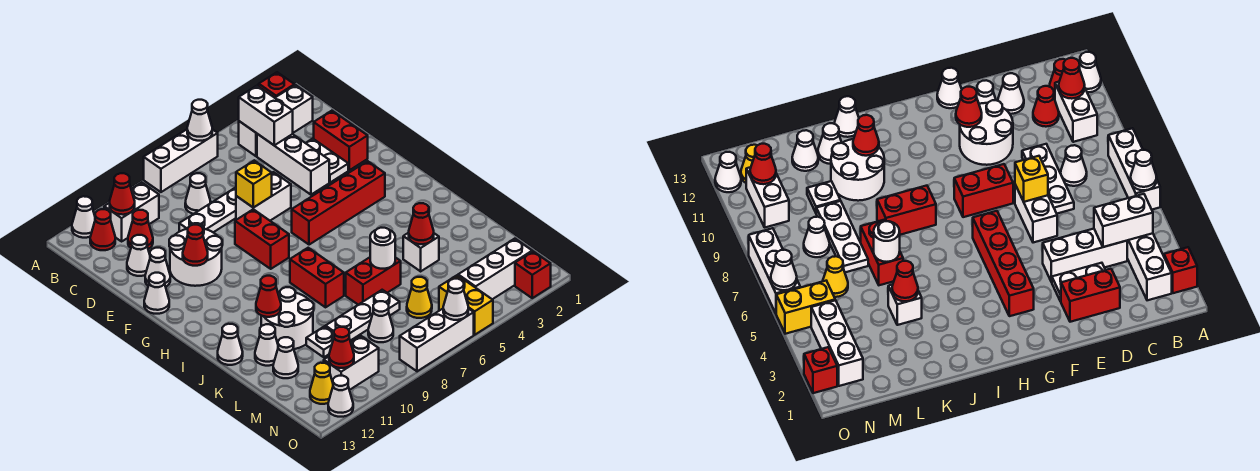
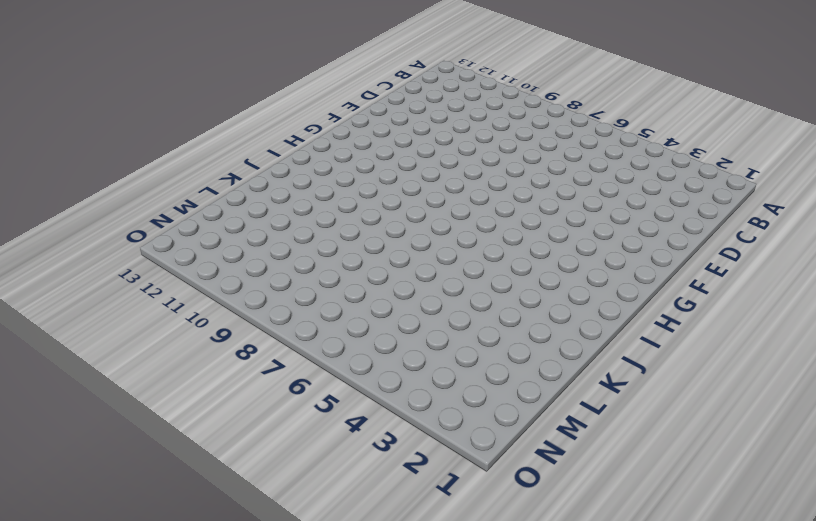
none -> red brick A2 level 1
none -> white brick A6:A8 level 1
none -> white cone A12 level 1
none -> white brick B2:B4 level 1

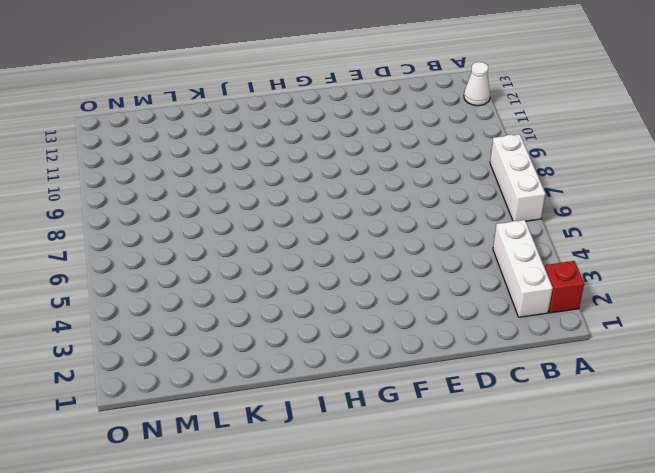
none -> white brick B10:B11 level 1
none -> red cone B12 level 1
none -> white brick C4:E4 level 1
none -> white cone C8 level 1

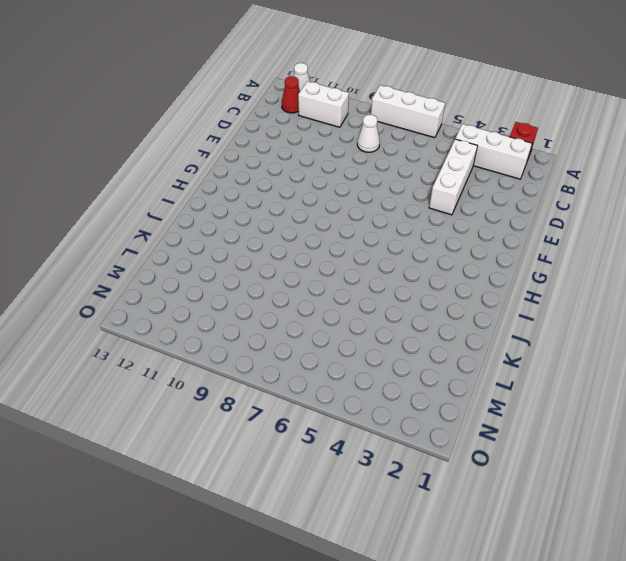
none -> red cone C11 level 1
none -> red brick D2:E2 level 1
none -> white plate D3:E3 level 1
none -> white plate D7:D9 level 1

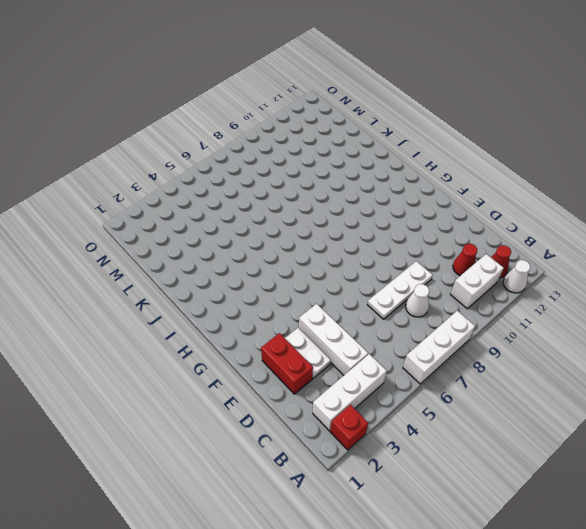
none -> white cone D12 level 1
none -> white brick E6:E7 level 1
none -> white round brick E10:F11 level 1
none -> white cone E12 level 1

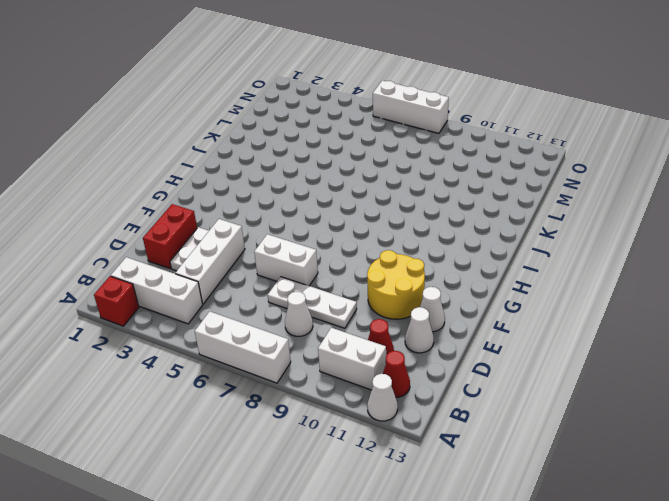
yellow round brick E10:F11 level 1 -> white round brick E10:F11 level 1
none -> red brick F8:G8 level 1
none -> white cone F13 level 1
none -> red brick G3:G6 level 1
none -> red brick I8:J8 level 1

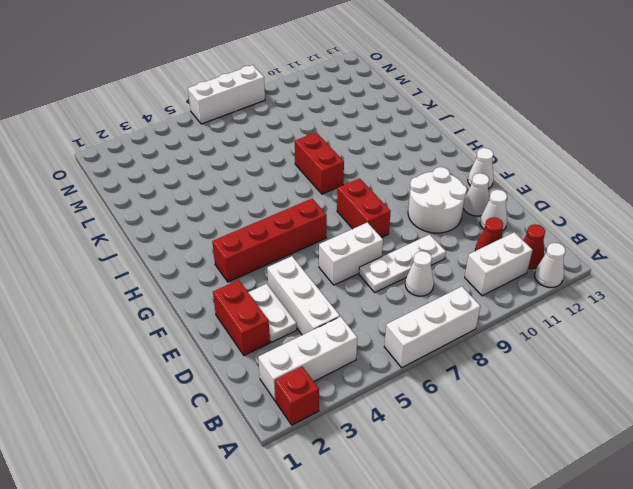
none -> white round brick J10:K11 level 1
none -> white cone J13 level 1
none -> white brick K4 level 1
none -> red brick K6:K7 level 1

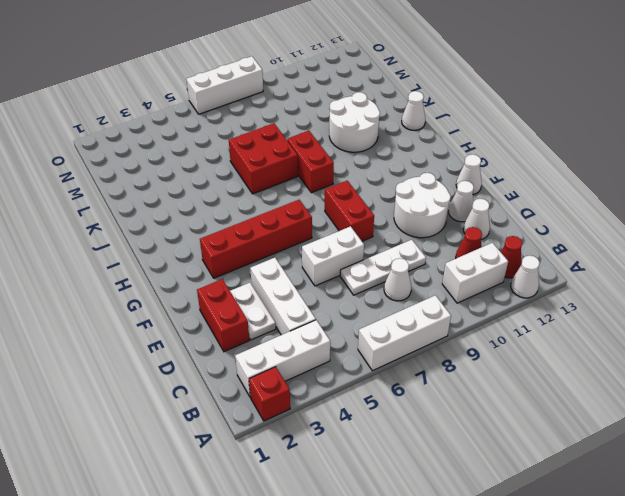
red brick J6:K7 level 1 -> red brick K6:K7 level 1
none -> white brick K4 level 1
none -> white cone K12 level 1
none -> white plate L7:L9 level 1
none -> white plate L10 level 1

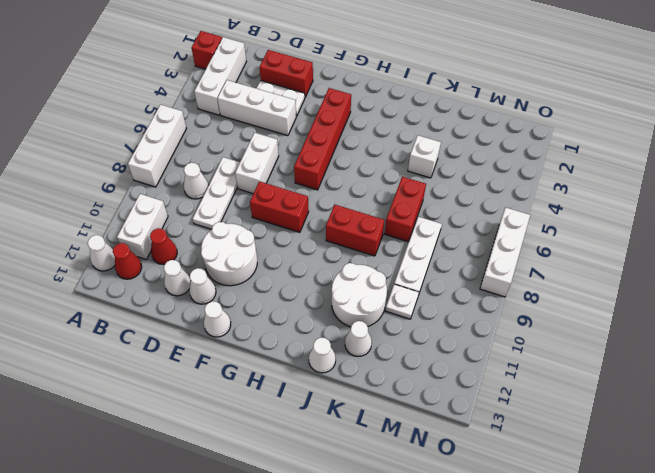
none -> white cone L12 level 1
none -> yellow cone M6 level 1
none -> white cone M8 level 1
none -> white brick N2:N4 level 1

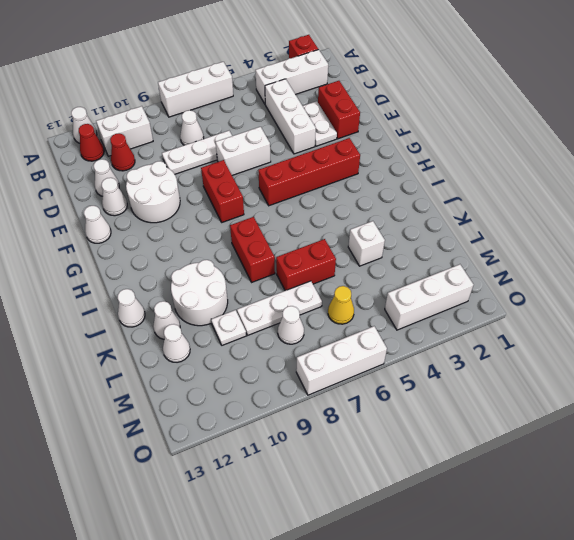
none -> yellow brick N5:O5 level 1
none -> white brick N10:N11 level 1
none -> yellow cone N12 level 1
none -> red brick O2 level 1

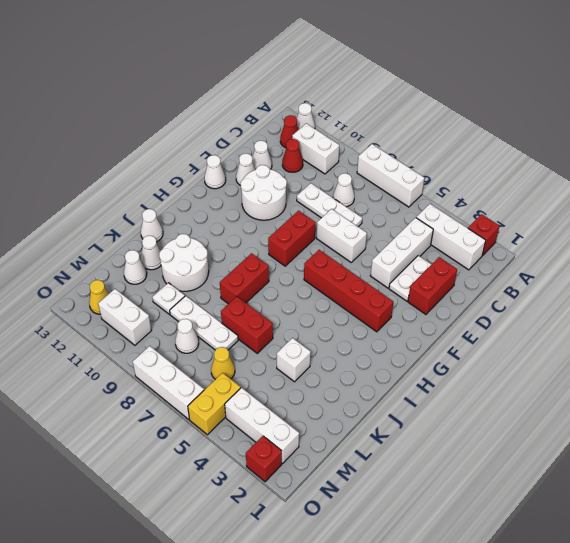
none -> white cone O12 level 1
none -> white cone A6 level 2
none -> white brick B4:C4 level 2
none -> red cone B11 level 2

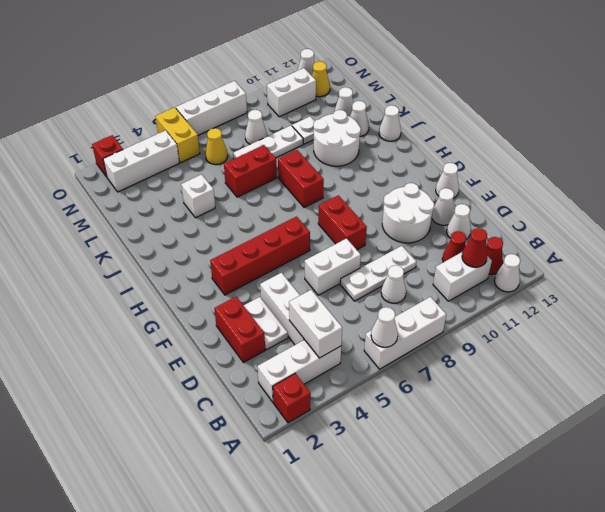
none -> yellow brick E7 level 2
none -> red cone F11 level 2
none -> red cone J11 level 2
none -> red cone K4 level 2

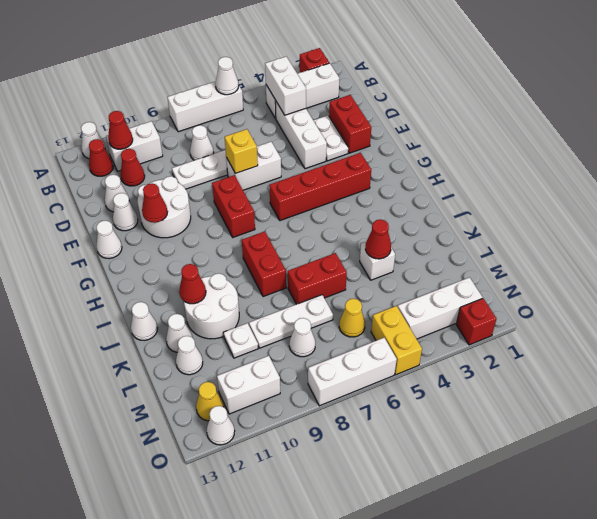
none -> white round brick K6 level 2
none -> red cone N11 level 2
none -> white cone O6 level 2

